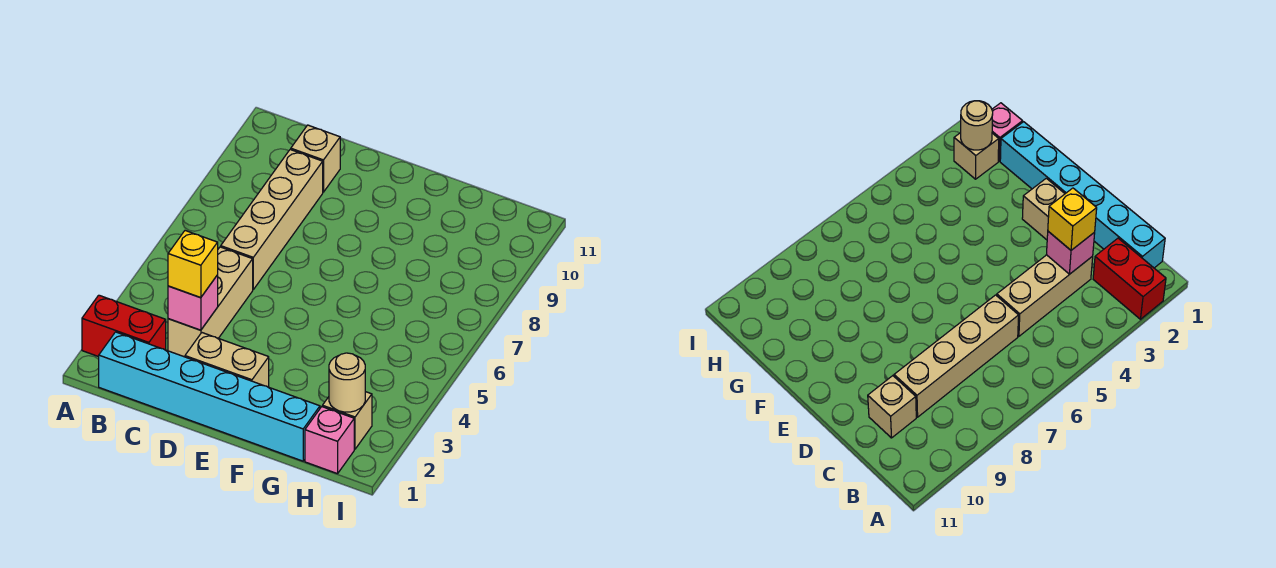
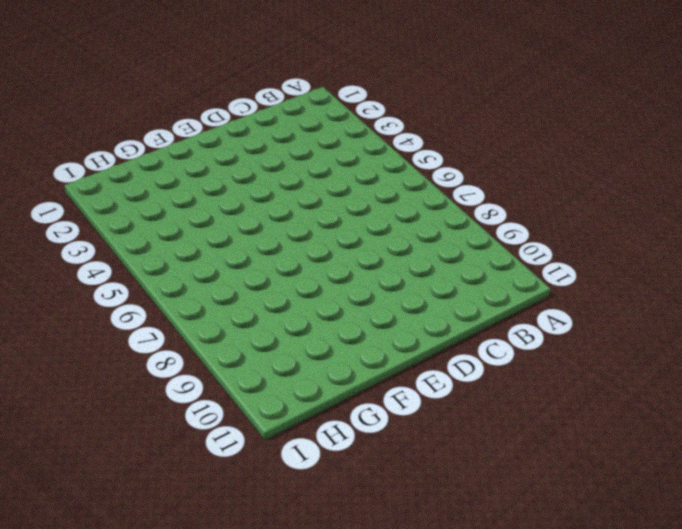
none -> red brick A2:B2 level 1
none -> cyan brick B1:G1 level 1

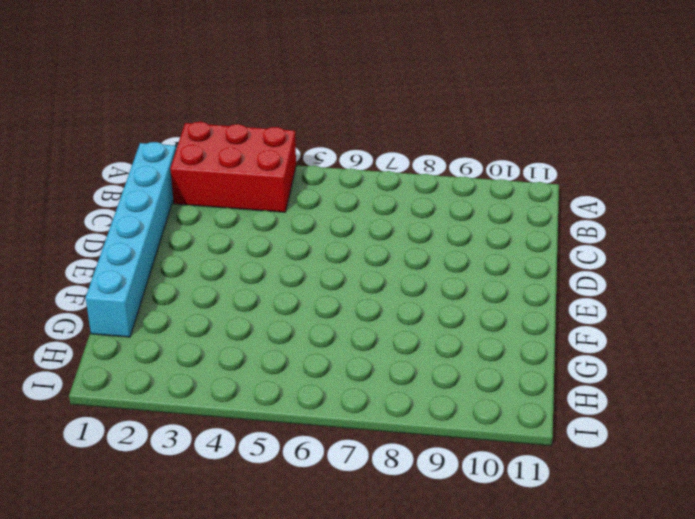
red brick A2:B4 level 1 -> red brick A2:B2 level 1
none -> tan brick C3:C5 level 1
none -> tan brick C6:C9 level 1

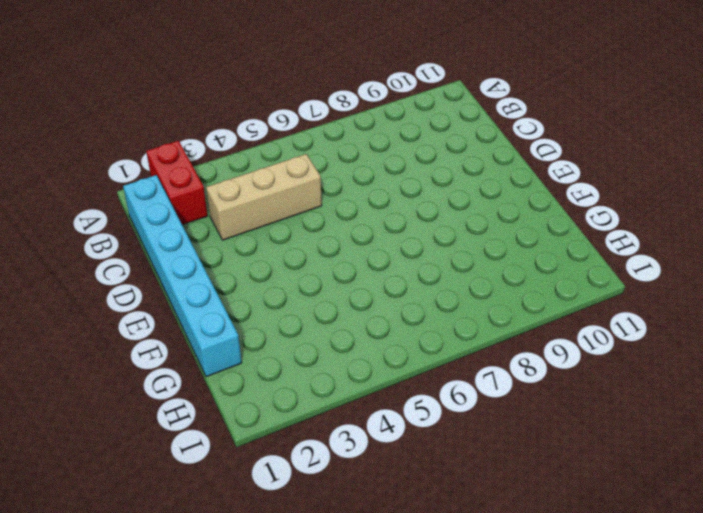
none -> tan brick C6:C9 level 1
none -> tan brick C10 level 1

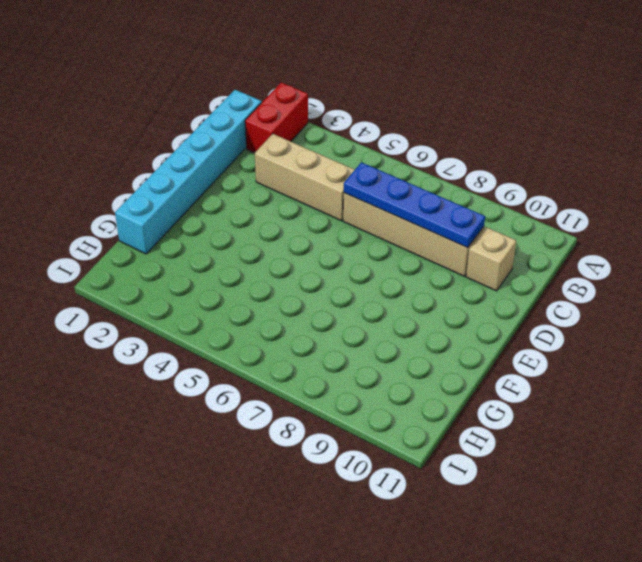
blue plate C6:C9 level 2 -> none
none -> tan brick D2:E2 level 1
none -> pink brick H1 level 1

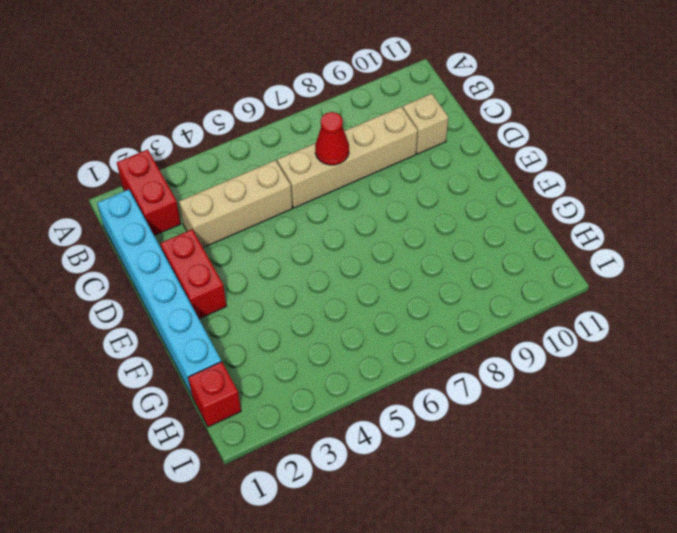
red cone C7 level 2 -> none
red brick D2:E2 level 1 -> tan brick D2:E2 level 1
red brick H1 level 1 -> pink brick H1 level 1
none -> tan brick H2 level 1
none -> pink brick C3 level 2

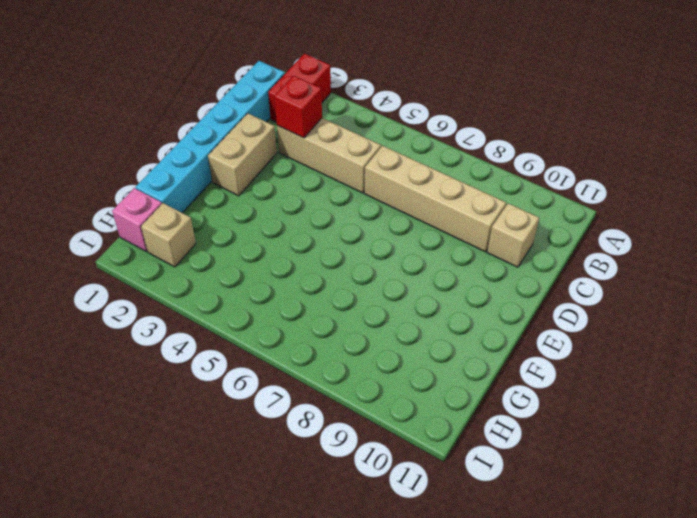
red brick C3 level 2 -> pink brick C3 level 2
none -> tan round brick H2 level 2
none -> yellow brick C3 level 3

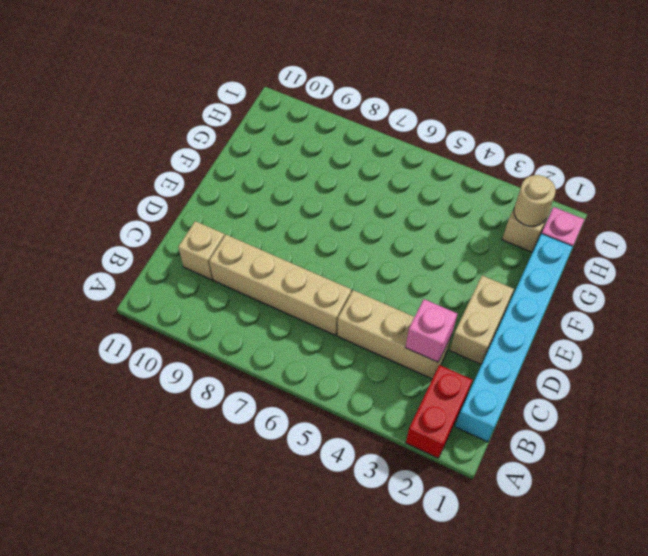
none -> yellow brick C3 level 3

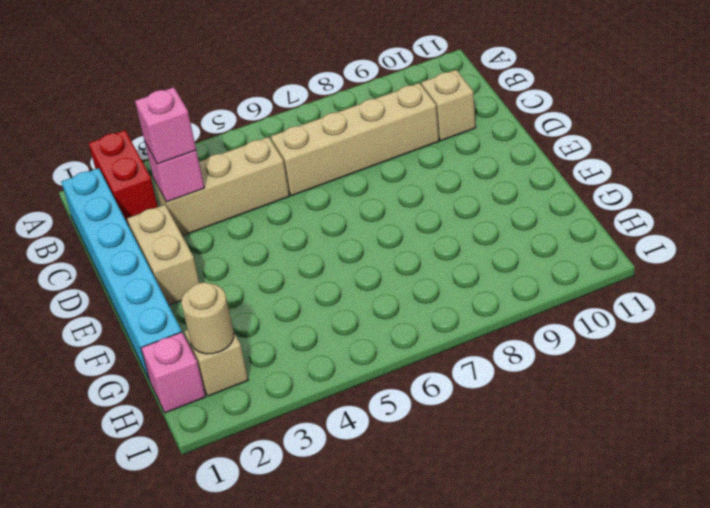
pink brick C3 level 3 -> yellow brick C3 level 3

